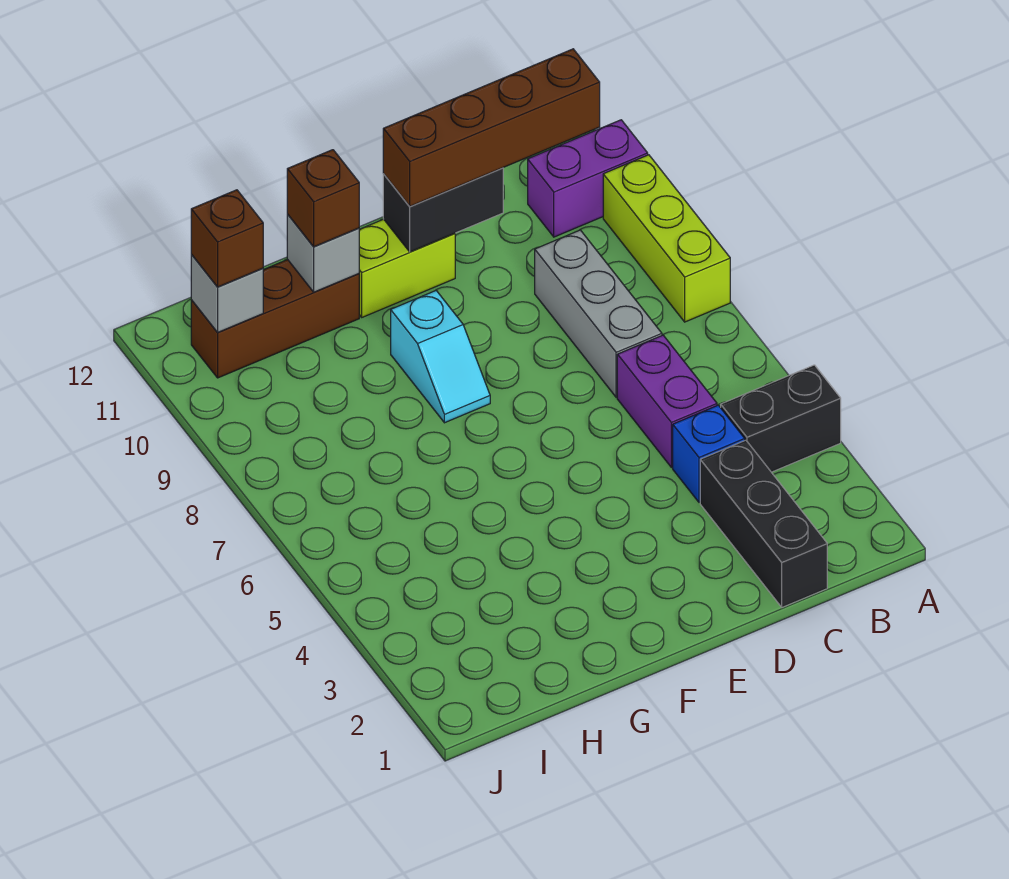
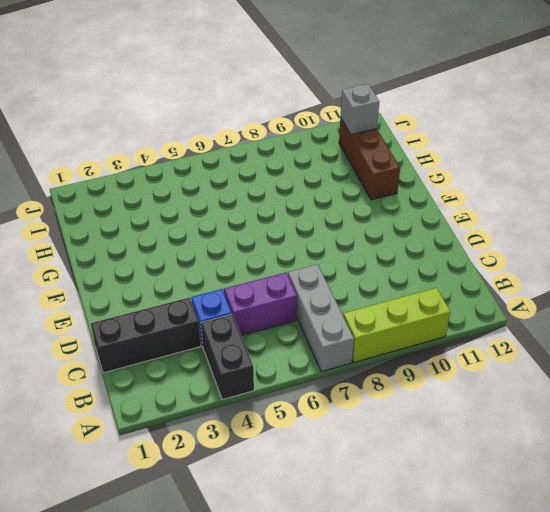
grey brick A7:C7 level 1 -> grey brick C7:C9 level 1
none -> purple brick A11:B11 level 1
none -> lime brick E11:F11 level 1
none -> cyan slope F8:F9 level 1 top 9

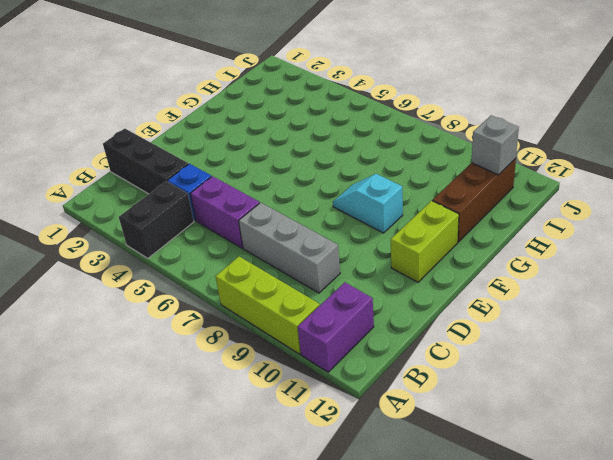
none -> black brick D11:E11 level 2
none -> grey brick G11 level 2
none -> brown brick B11:E11 level 3

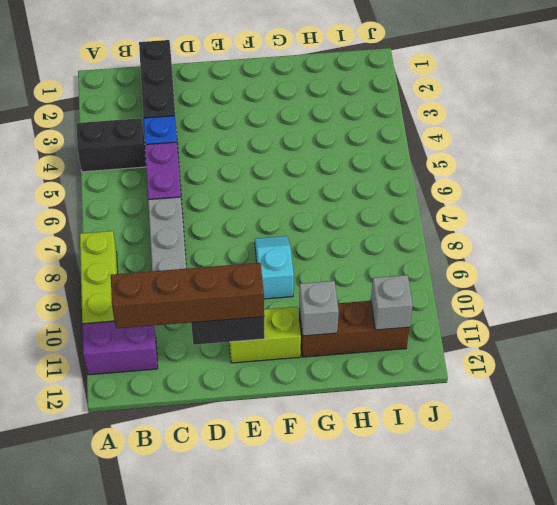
none -> brown brick G11 level 3
none -> brown brick I11 level 3

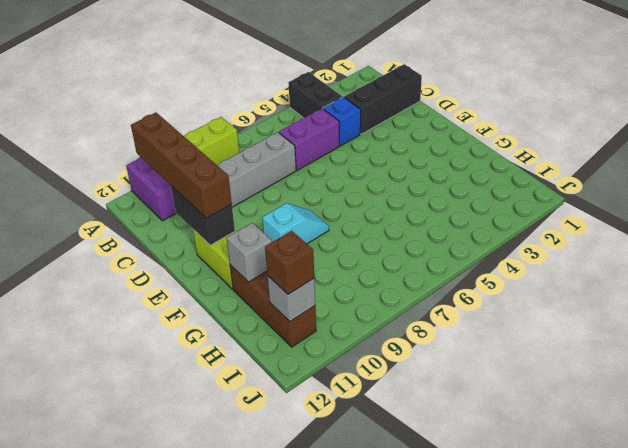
none -> brown brick G11 level 3

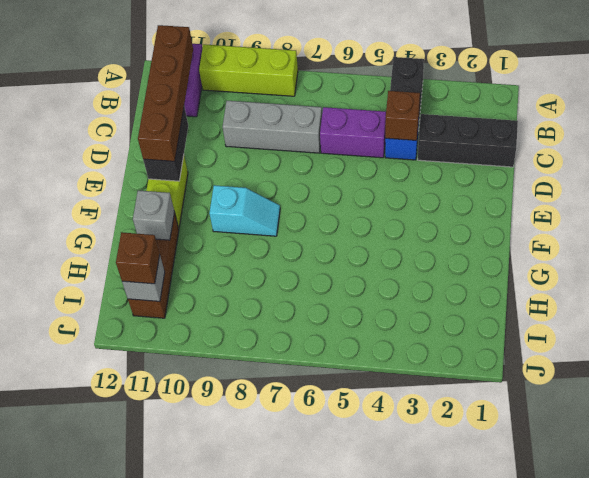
brown brick C4 level 2 -> brown brick G11 level 3

